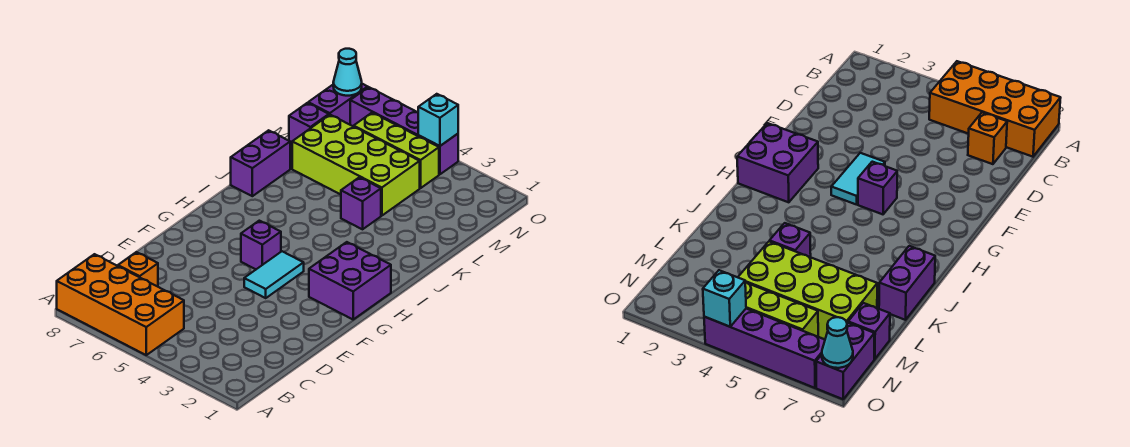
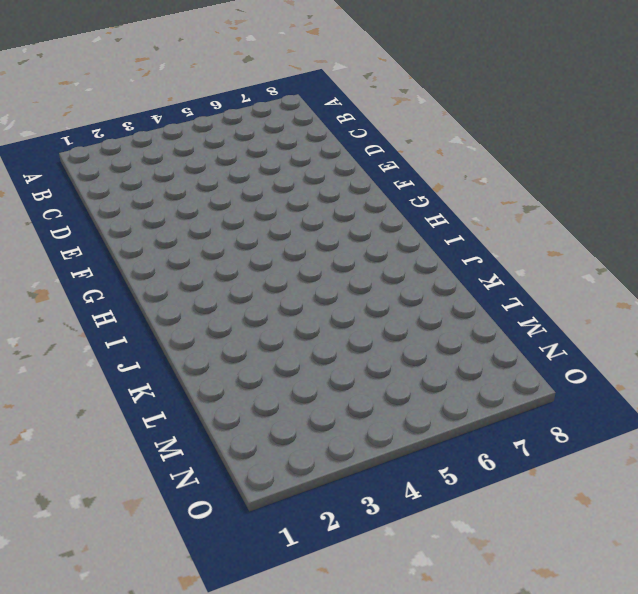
none -> orange brick A5:B8 level 1
none -> orange brick C7 level 1
none -> cyan tile F4:G4 level 1

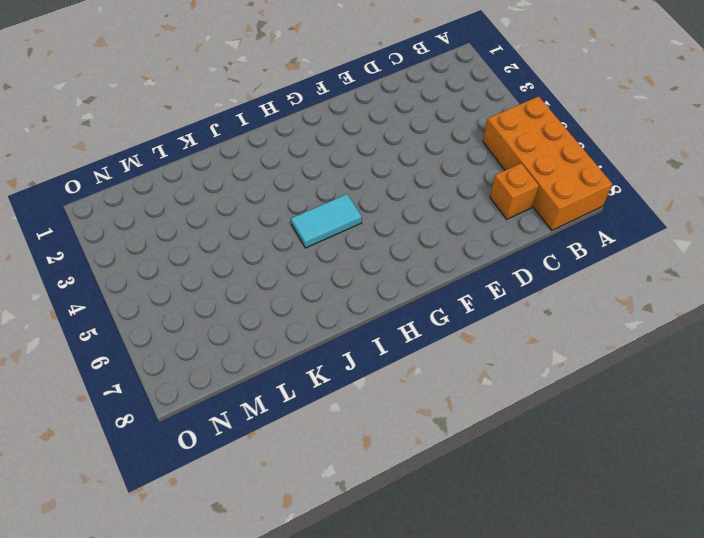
cyan tile H5:I5 level 1 -> cyan tile F4:G4 level 1
none -> purple brick G1:H2 level 1
none -> purple brick G5 level 1
none -> purple brick J8:K8 level 1

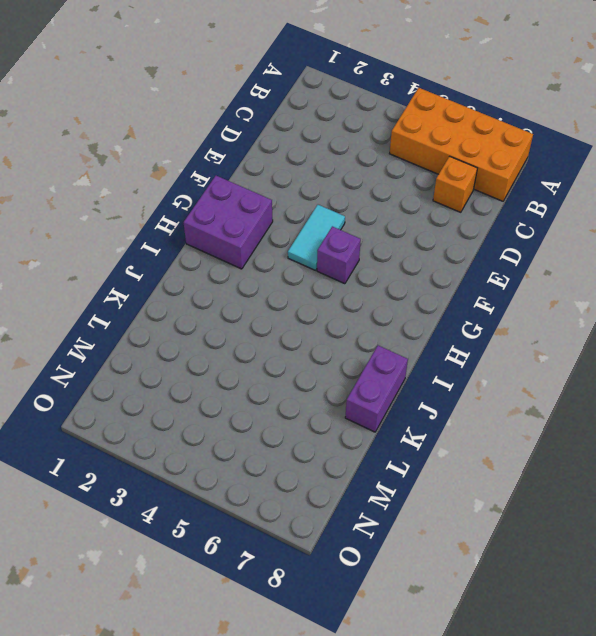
none -> purple brick K4 level 1
none -> lime brick L4:M7 level 1
none -> purple brick M8 level 1

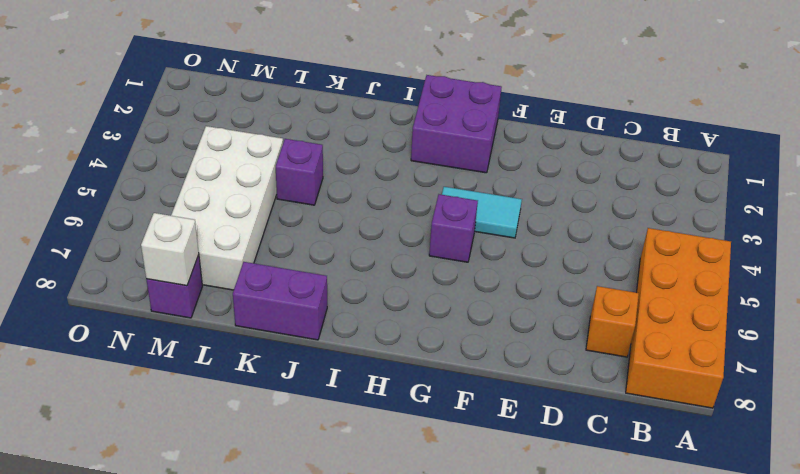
white brick L4:M7 level 1 -> lime brick L4:M7 level 1
white brick M8 level 2 -> none
none -> lime brick N4:N6 level 1
none -> purple brick N8:O8 level 1
none -> purple brick O4:O7 level 1

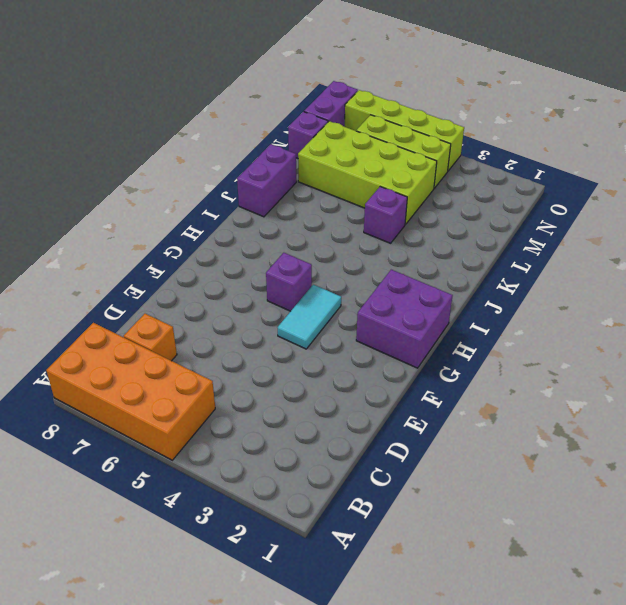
lime brick O4:O7 level 1 -> purple brick O4:O7 level 1
none -> cyan brick O4 level 2
none -> cyan cone O8 level 2

